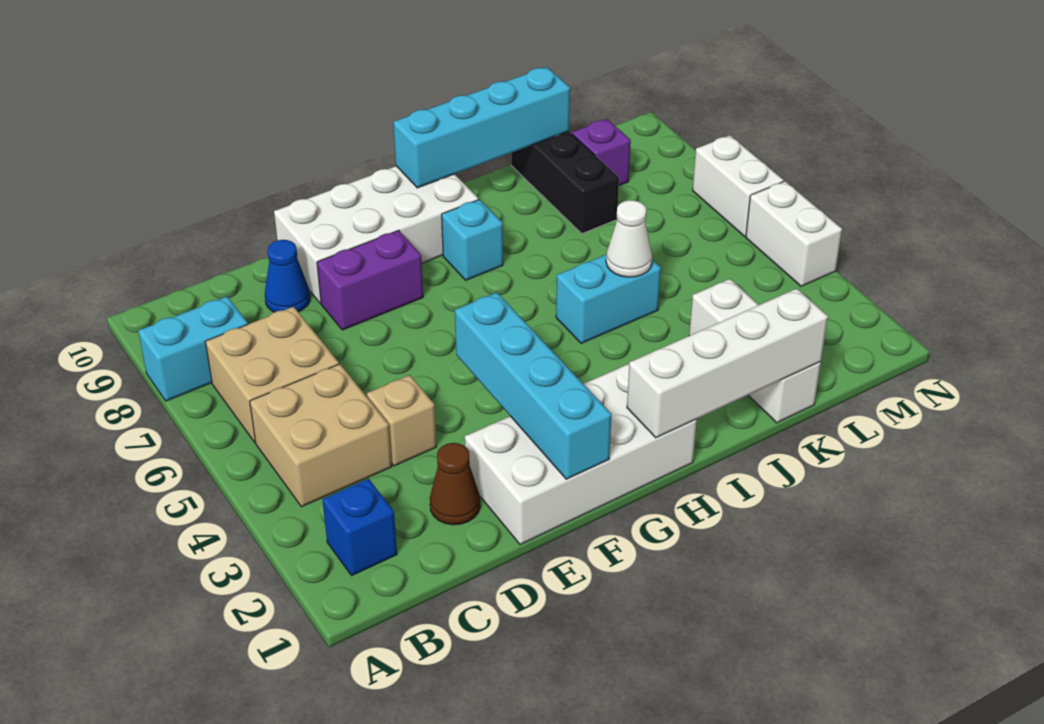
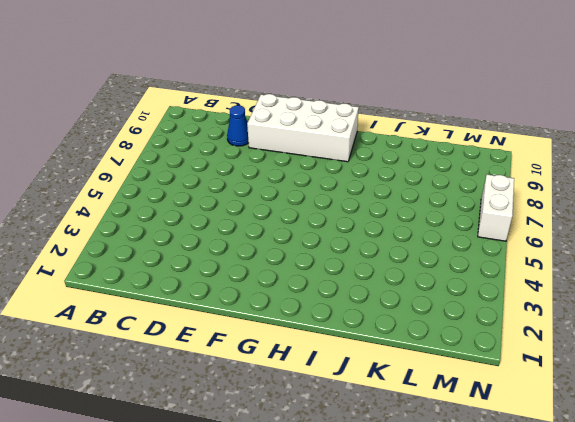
none -> cyan brick A8:B8 level 1
none -> blue brick B2 level 1
none -> tan brick B4:C5 level 1

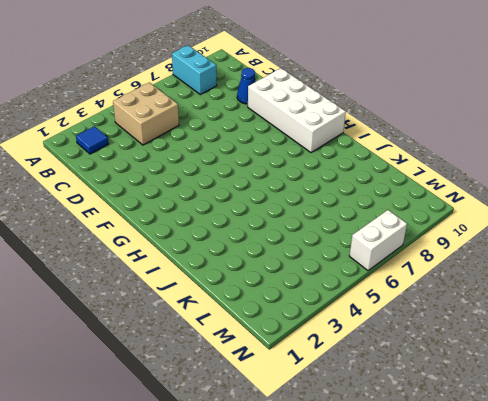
blue tile B2 level 1 -> blue brick B2 level 1
none -> tan brick B6:C7 level 1
none -> brown cone D2 level 1
none -> tan brick D4 level 1

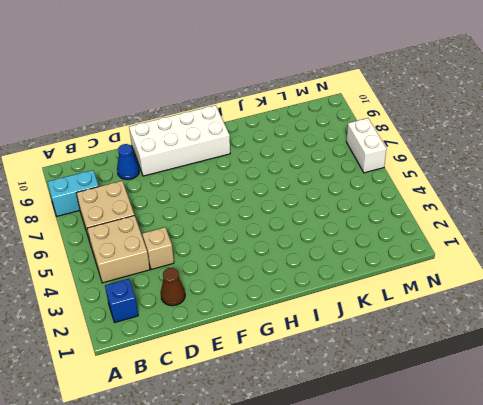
none -> white brick E1:H2 level 1
none -> purple brick E8:F8 level 1
none -> cyan brick H8 level 1

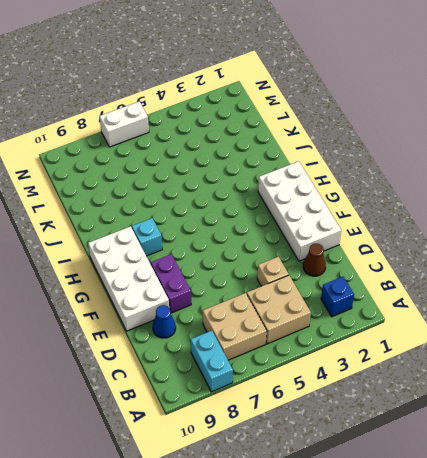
none -> cyan brick I5:J5 level 1
none -> white brick K1:K3 level 1
none -> black brick K8:K10 level 1

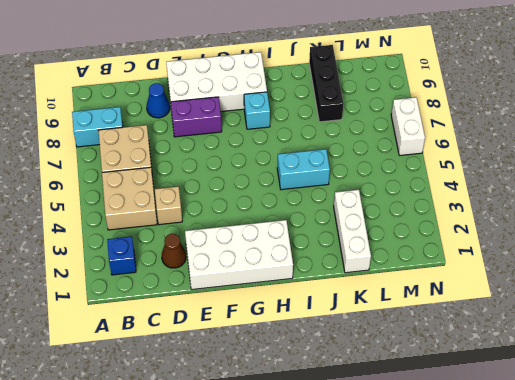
none -> purple brick L9 level 1
none -> white brick N4:N5 level 1
none -> cyan brick F1:F4 level 2

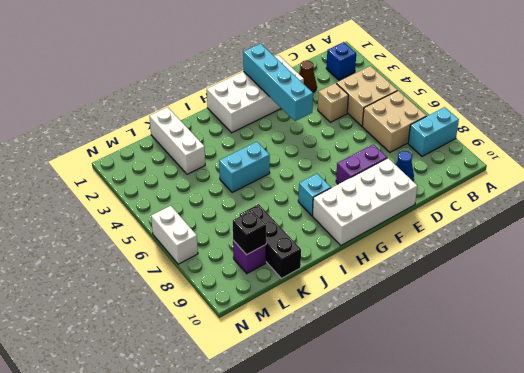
black brick L9 level 2 -> none
none -> white brick N4:N5 level 1
none -> white brick H1:K1 level 2
none -> cyan brick H10:K10 level 2

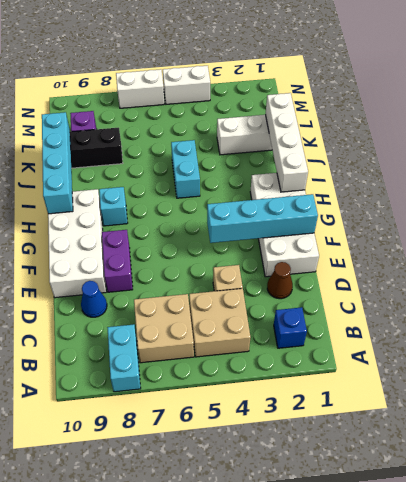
none -> white cone J5 level 2

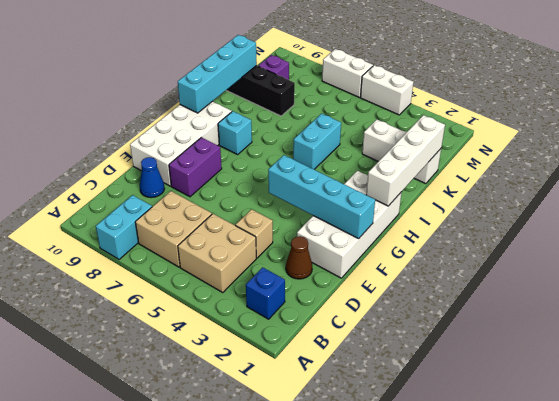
none -> white cone J5 level 2

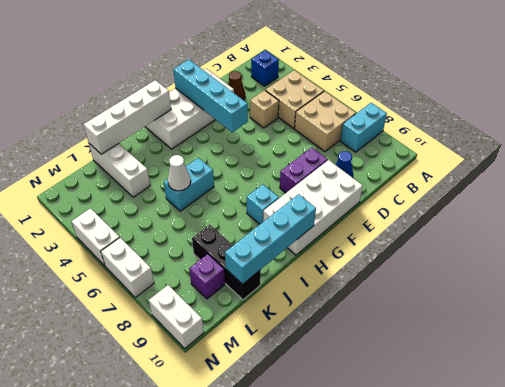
white brick N9:N10 level 1 -> none

